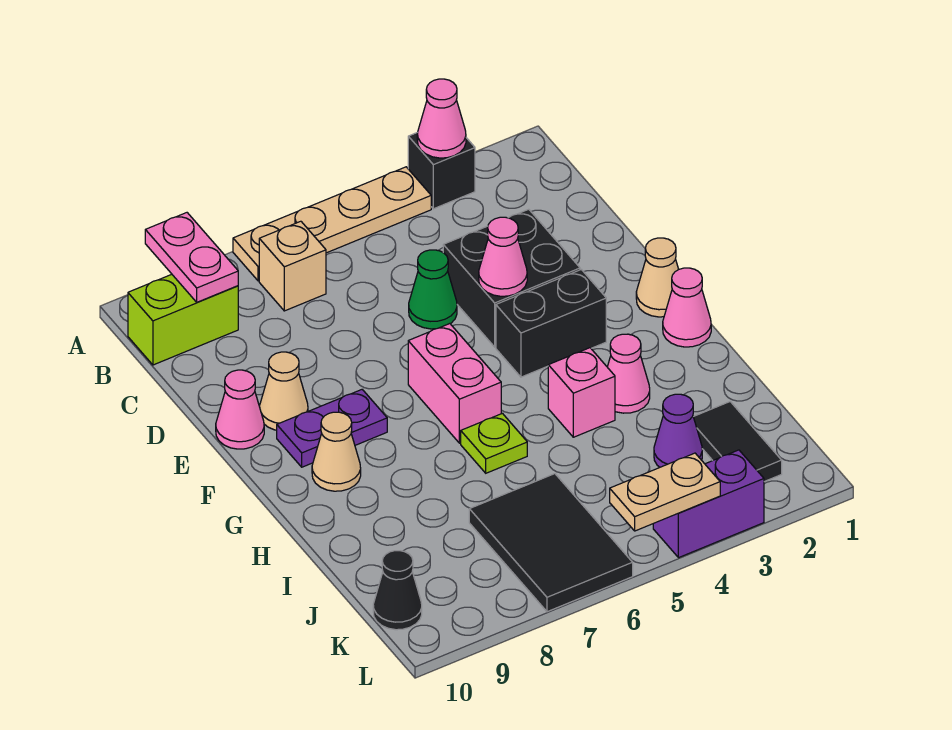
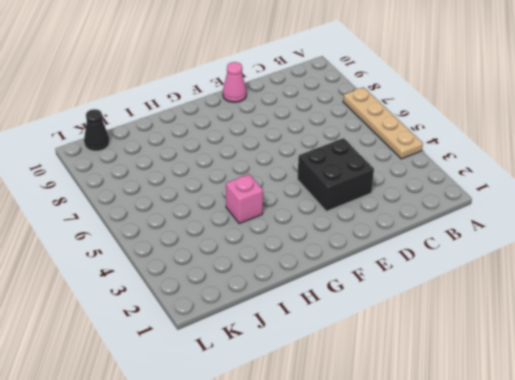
none -> black brick A3 level 1
none -> tan brick B7 level 1
none -> lime brick B9:B10 level 1

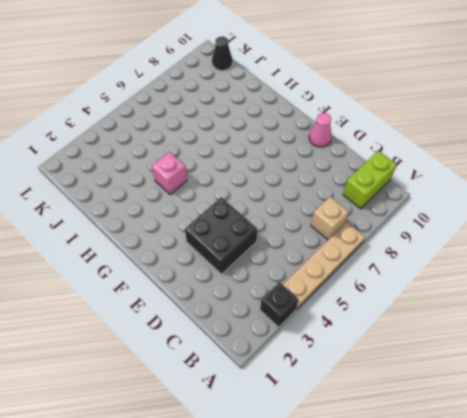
none -> green cone D5 level 1
none -> tan cone E9 level 1
none -> tan cone F1 level 1

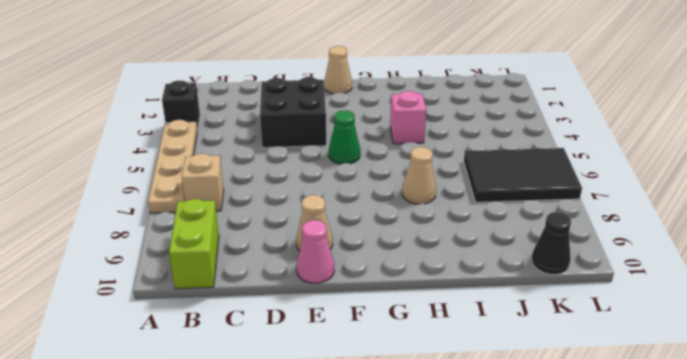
green cone F5 level 1 -> green cone D5 level 1
tan cone H7 level 1 -> tan cone G9 level 1
none -> black brick F3:F4 level 1
none -> pink brick F6:G6 level 1
none -> purple plate F8:F9 level 1

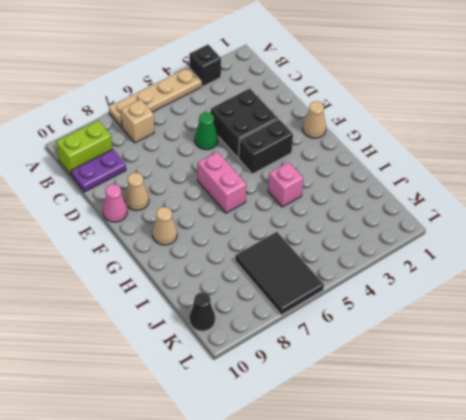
purple plate C9:C10 level 1 -> purple plate F8:F9 level 1
none -> pink cone G1 level 1
none -> pink cone H3 level 1
none -> lime plate H6 level 1

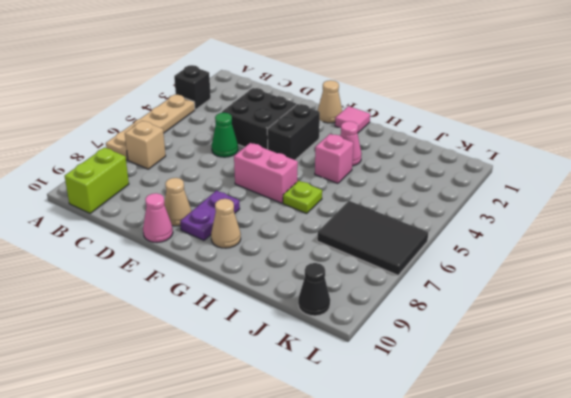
pink tile G1 level 1 -> pink cone G1 level 1
none -> black tile J2:K2 level 1
none -> purple cone J3 level 1
none -> purple brick L3:L4 level 1

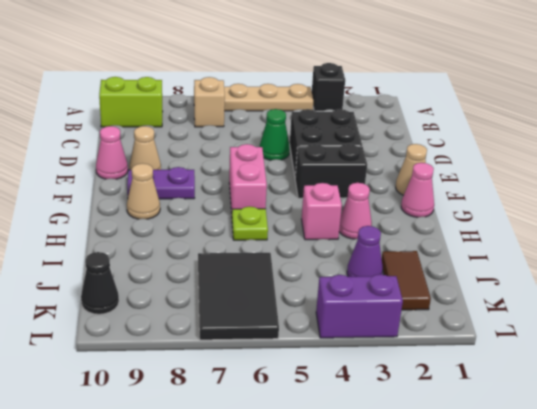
brown tile J2:K2 level 1 -> black tile J2:K2 level 1
none -> pink cone A3 level 2
none -> pink plate A9:B9 level 2
none -> pink cone E4 level 2

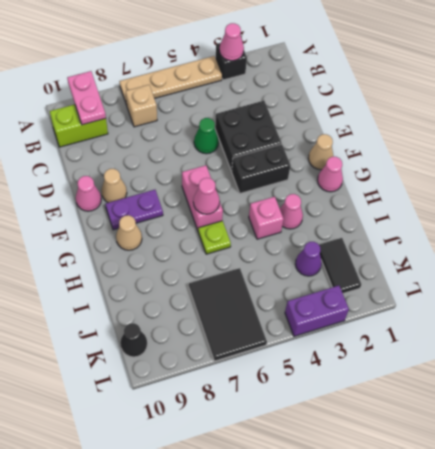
pink cone G6 level 2 -> pink cone E4 level 2
none -> tan plate L4:L5 level 2

